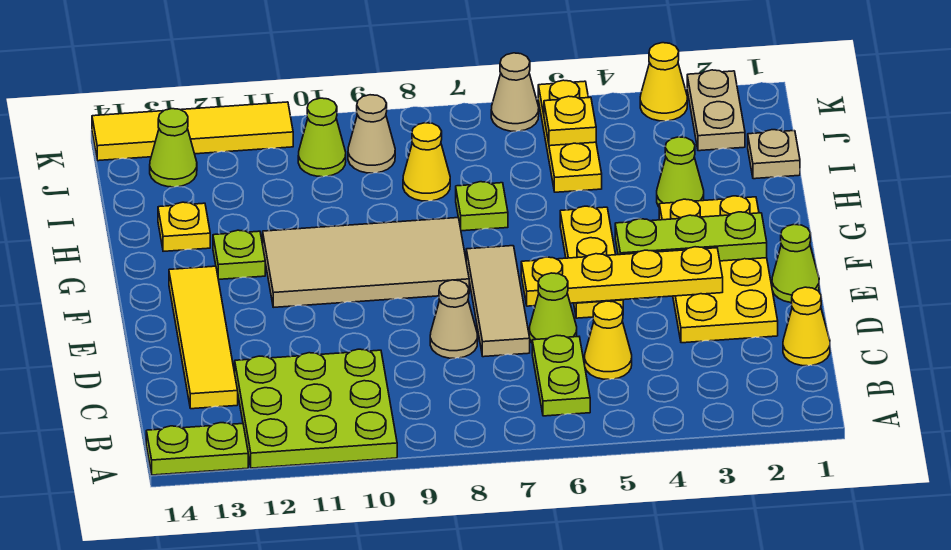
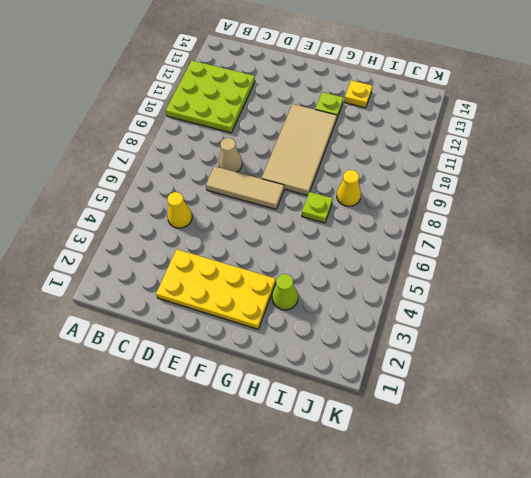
none -> lime plate A13:A14 level 1
none -> lime plate B6:C6 level 1
none -> yellow cone C1 level 1
none -> yellow tile C13:F13 level 1

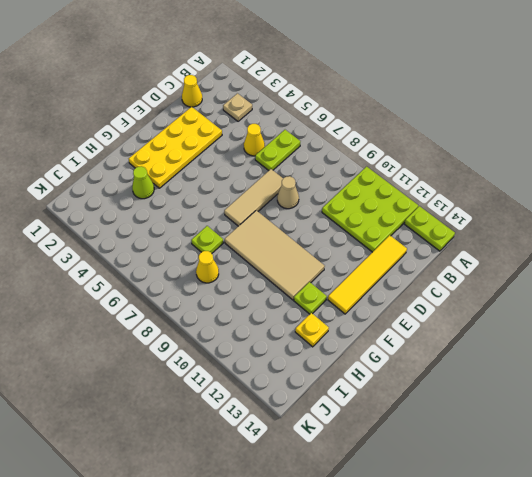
tan plate B3 level 1 -> tan plate I1 level 1
none -> lime cone D6 level 1
none -> lime cone E1 level 1
none -> yellow plate E5:G5 level 1
none -> yellow plate I5:K5 level 1

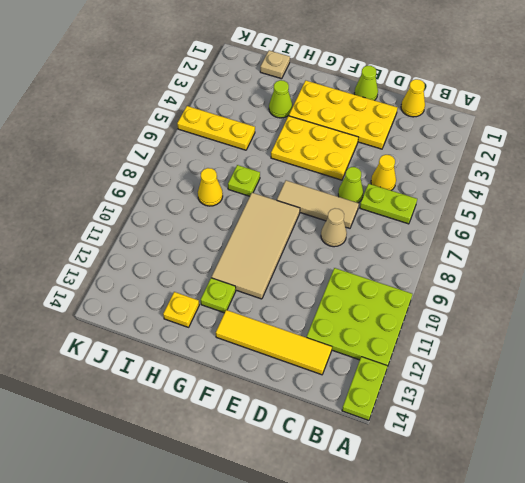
yellow plate E4:G5 level 1 -> yellow plate E5:G5 level 1
none -> tan plate J2:K2 level 1
none -> tan cone J9 level 1
none -> lime cone J10 level 1
none -> lime cone J13 level 1

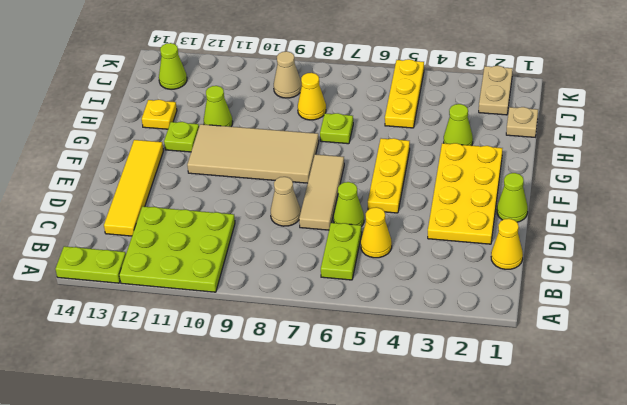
lime cone H11 level 1 -> lime cone J10 level 1
none -> yellow cone K3 level 1
none -> tan cone K6 level 1
none -> yellow tile K11:K14 level 1
none -> yellow plate E3:E6 level 2

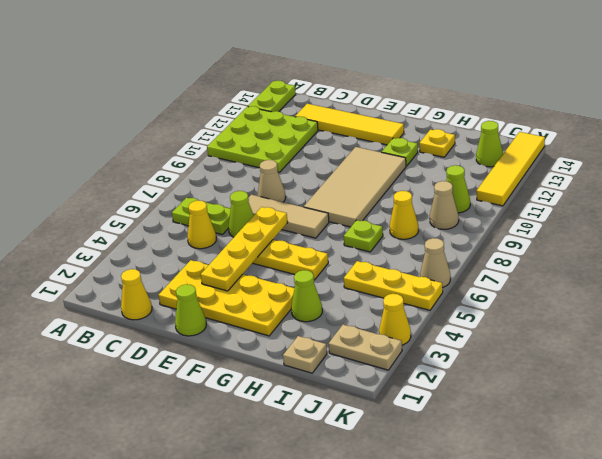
none -> lime plate F2:F4 level 2
none -> yellow plate J5 level 2

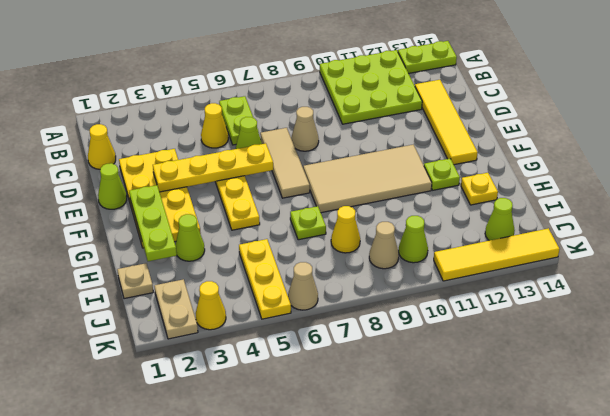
lime plate F2:H2 level 2 -> lime plate F2:F4 level 2
none -> yellow plate J5 level 2

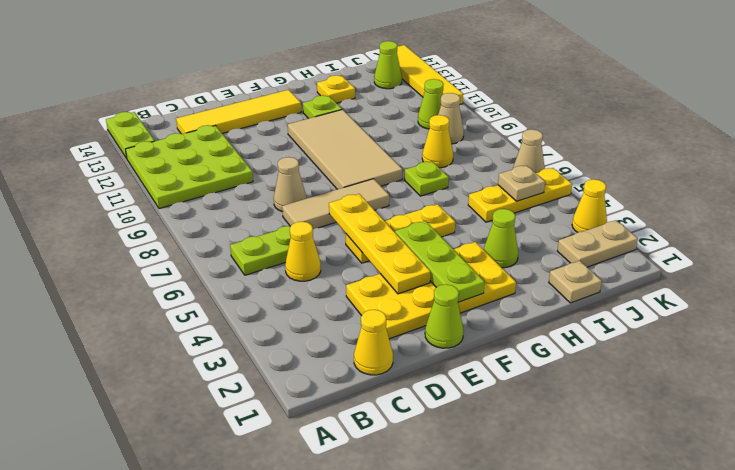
tan plate J5 level 2 -> yellow plate J5 level 2
none -> lime cone D6 level 1

